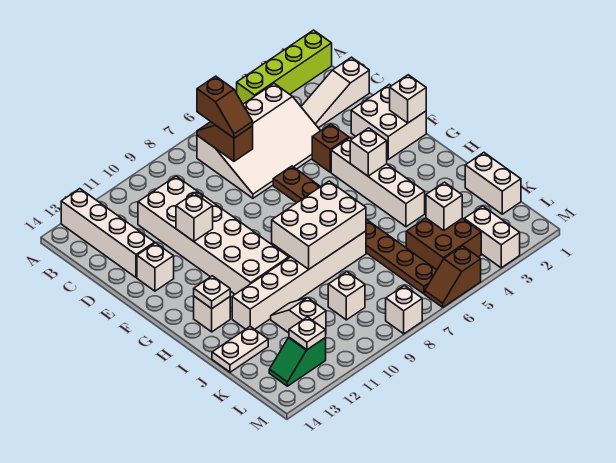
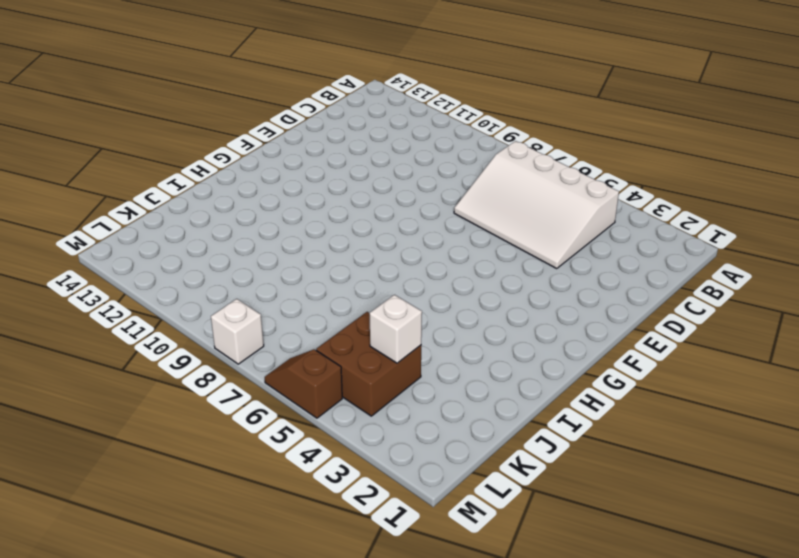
none -> lime brick A1:A4 level 1
none -> white brick A13:D13 level 1
none -> white slope C1:C3 level 1 top 1
none -> white brick C10:H11 level 1

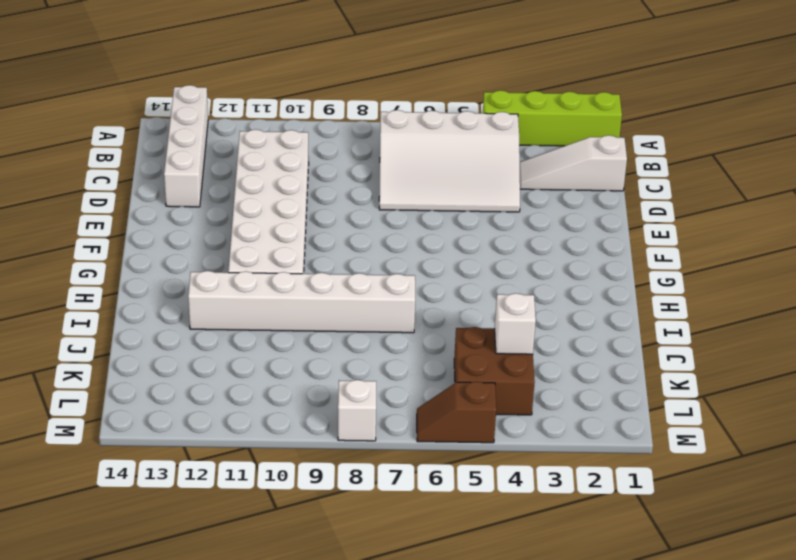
none -> white brick E1:F2 level 1
none -> brown brick E4 level 1
none -> brown plate E6:L6 level 1
none -> white brick E13 level 1

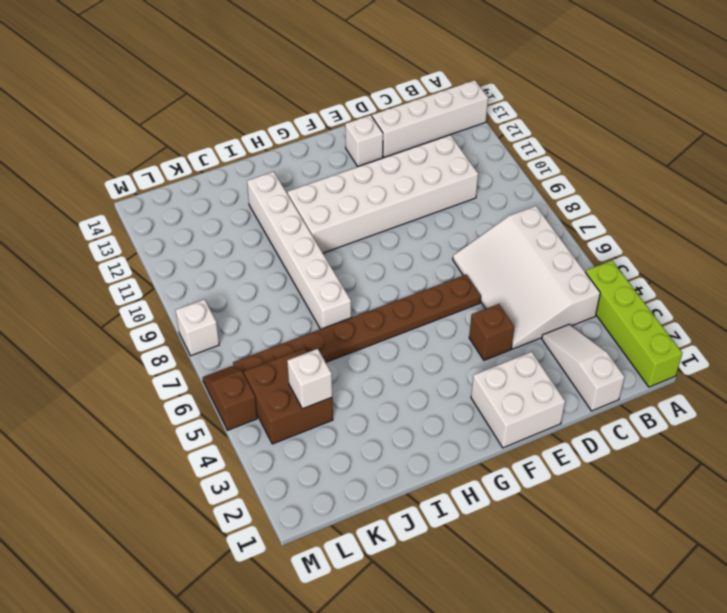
none -> white brick F4:I4 level 1
none -> white brick H13 level 1
none -> white brick J1:K1 level 1
none -> white slope J11:K11 level 1 top K

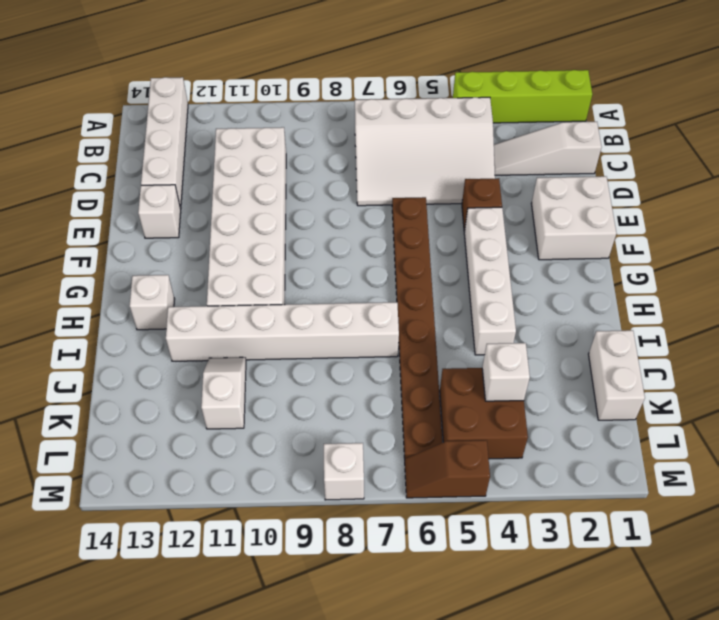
none -> white plate J13:J14 level 1
none -> white brick K9 level 1
none -> white brick L3:M3 level 1
none -> green slope L12:L13 level 1 top 12

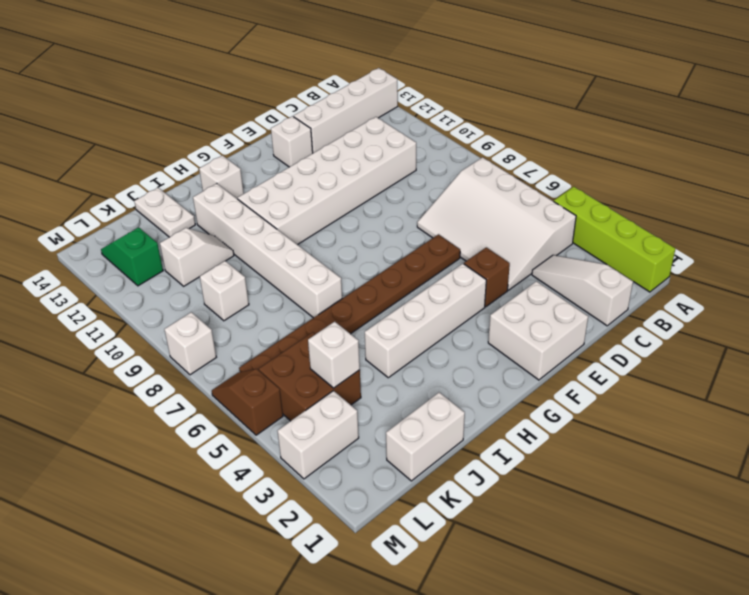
none -> brown slope B7:C7 level 2 top C
none -> white brick E11 level 2
none -> white brick F1 level 2
none -> white brick G4 level 2

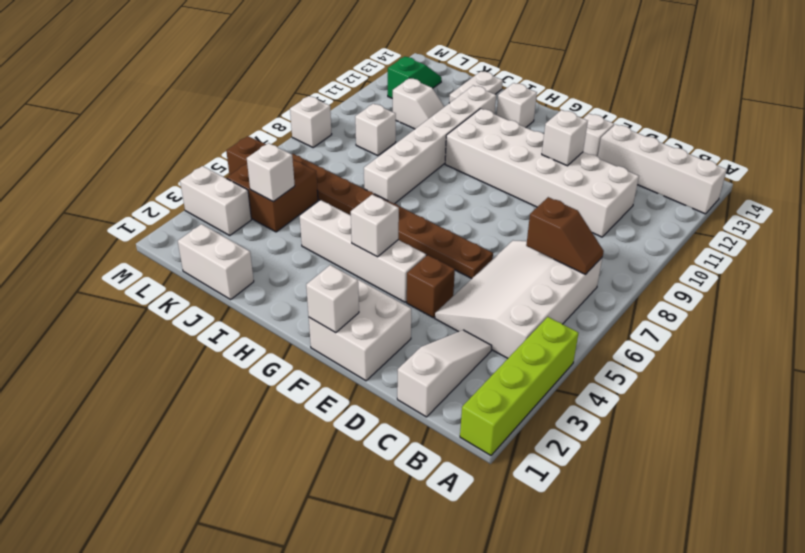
none -> white brick H7:I9 level 2
none -> white plate H13 level 2
none -> white plate L12 level 2
none -> brown slope B7:C7 level 3 top B

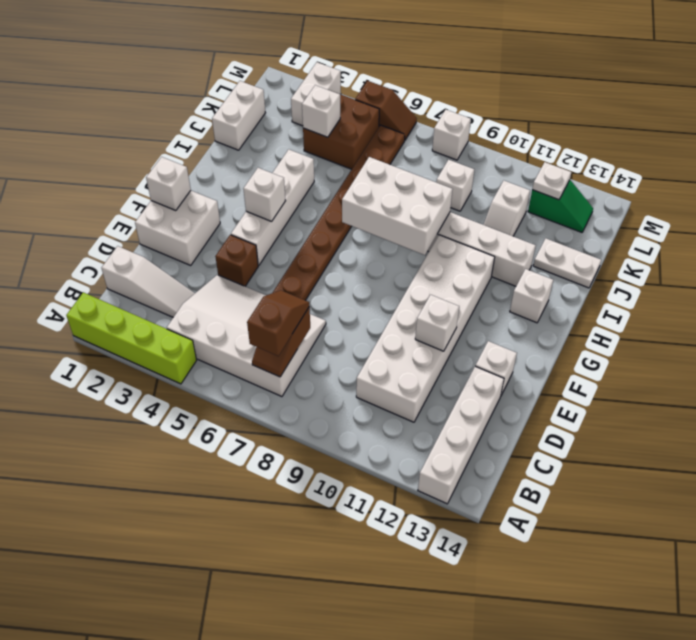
none -> white plate H13 level 2

